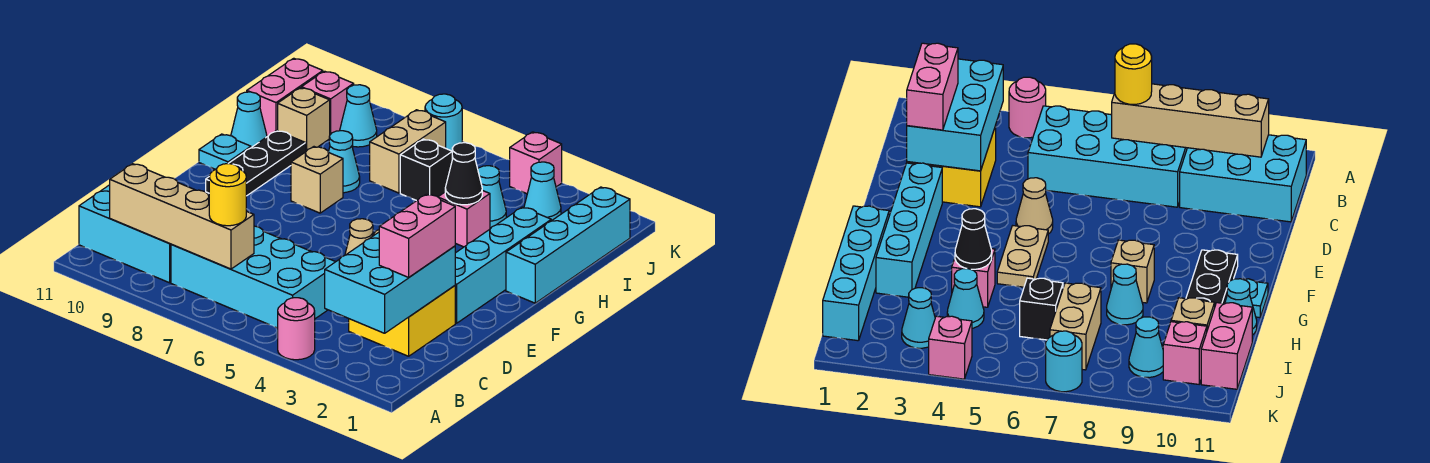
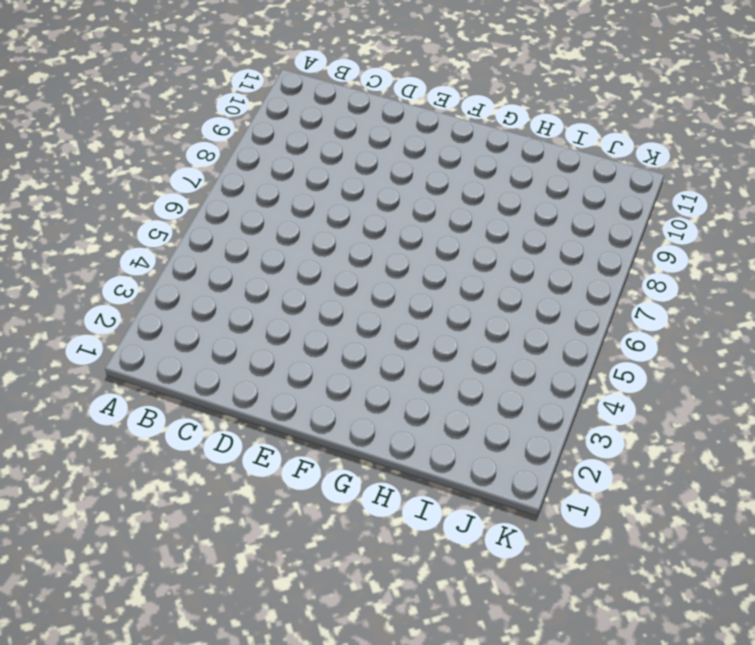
none -> pink round brick A4 level 1
none -> cyan brick B5:C8 level 1
none -> cyan brick B9:C11 level 1

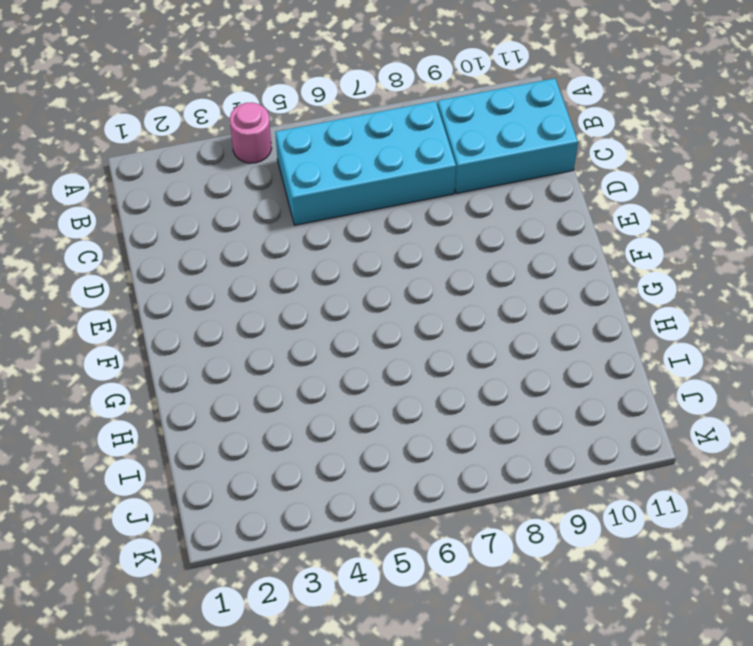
none -> yellow brick C2:D3 level 1
none -> cyan brick E2:H2 level 1
none -> tan cone E5 level 1

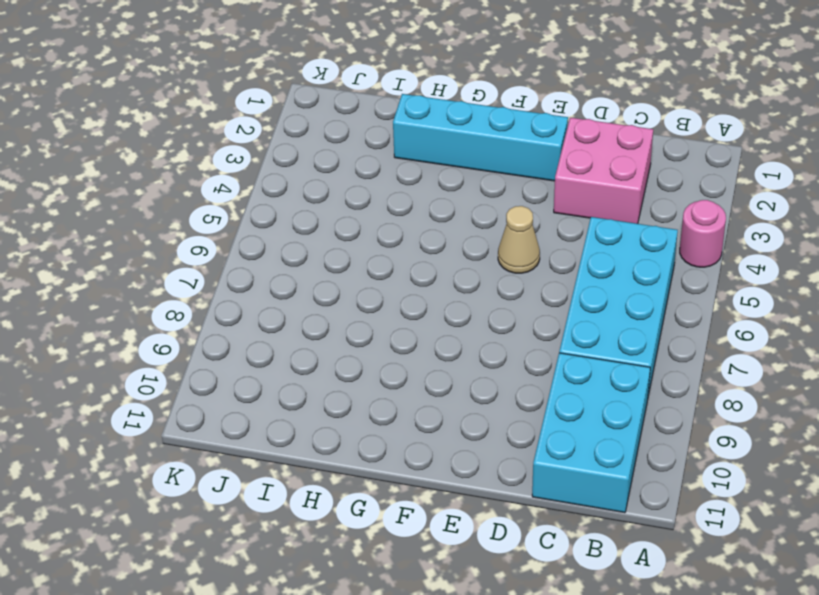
pink brick C2:D3 level 1 -> yellow brick C2:D3 level 1
none -> tan plate F5:G5 level 1
none -> black plate F10:H10 level 1
none -> cyan brick G1:J1 level 1

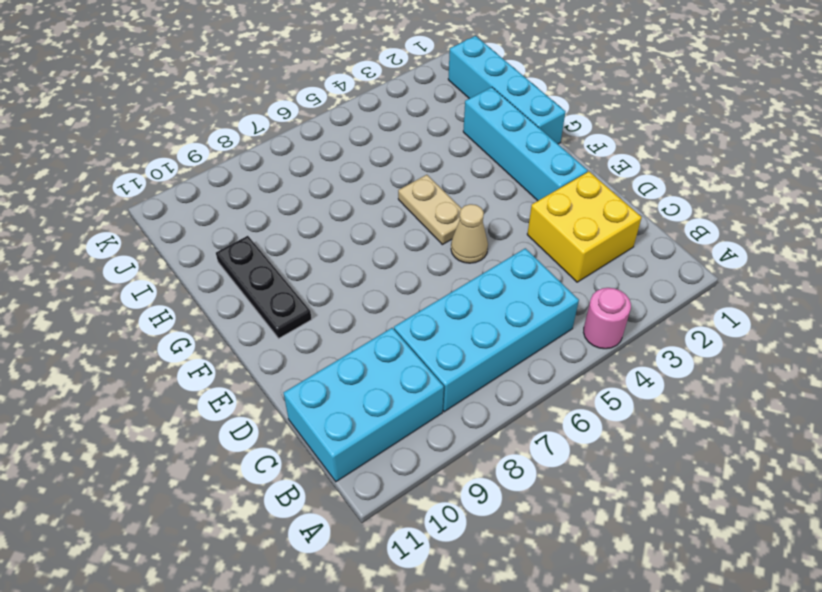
none -> tan brick G8 level 1
none -> cyan plate G11 level 1
none -> pink brick H4 level 1

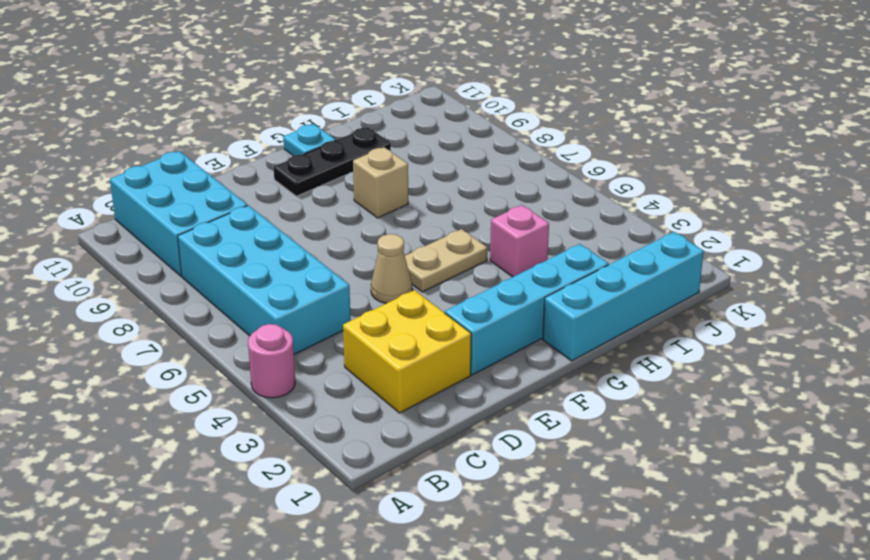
none -> cyan cone H8 level 1
none -> cyan cone H11 level 1
none -> cyan cone I4 level 1

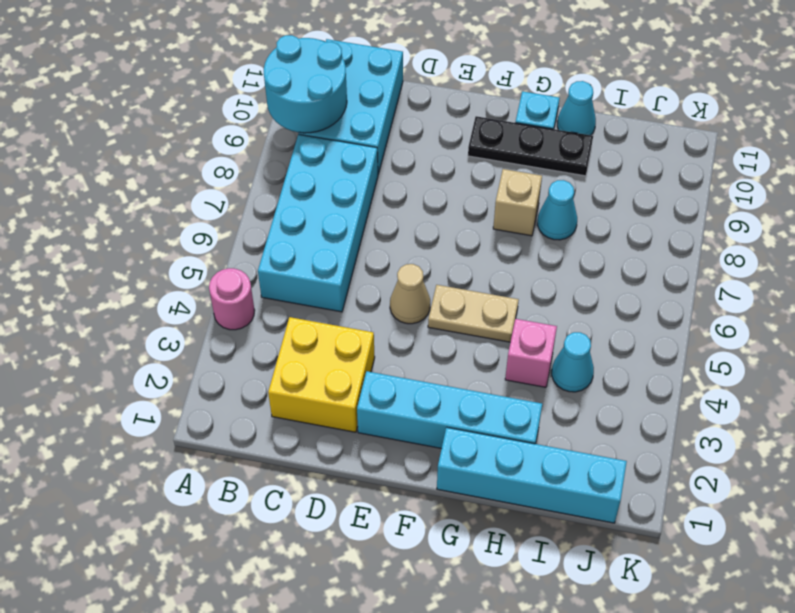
cyan round brick A9:B10 level 2 -> tan brick B7:B10 level 2
none -> black brick I6 level 1
none -> tan brick I7:J7 level 1
none -> tan brick I10 level 1

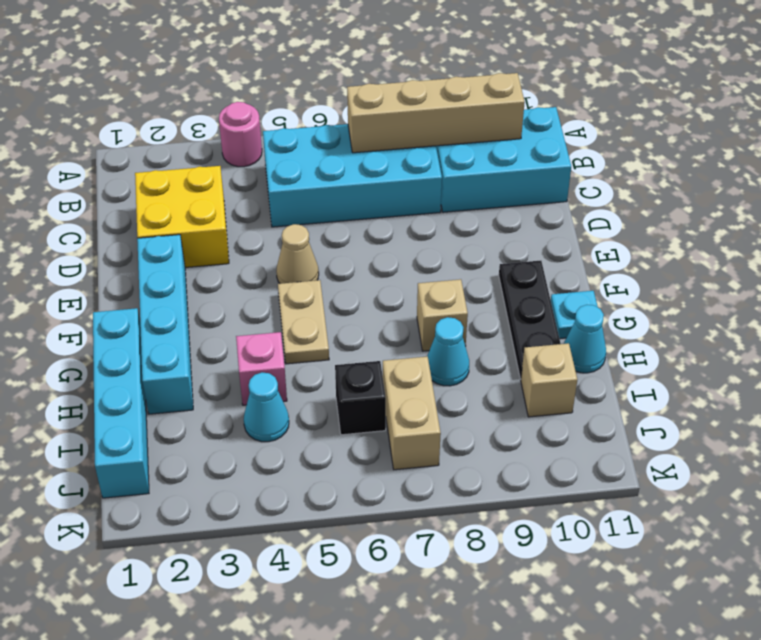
none -> pink brick I11:J11 level 1
none -> cyan cone J3 level 1
none -> cyan cone J9 level 1

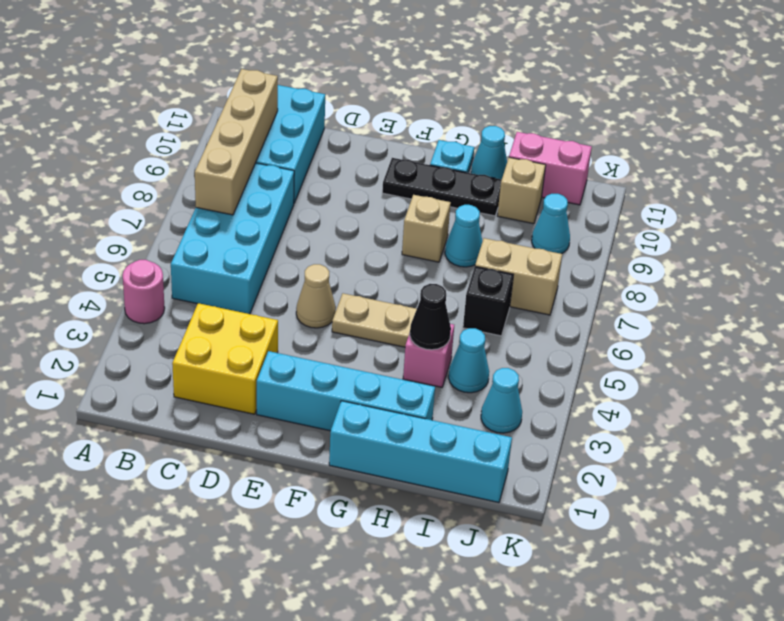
none -> pink brick J10 level 1
none -> pink brick K4 level 1
none -> cyan round brick K7 level 1

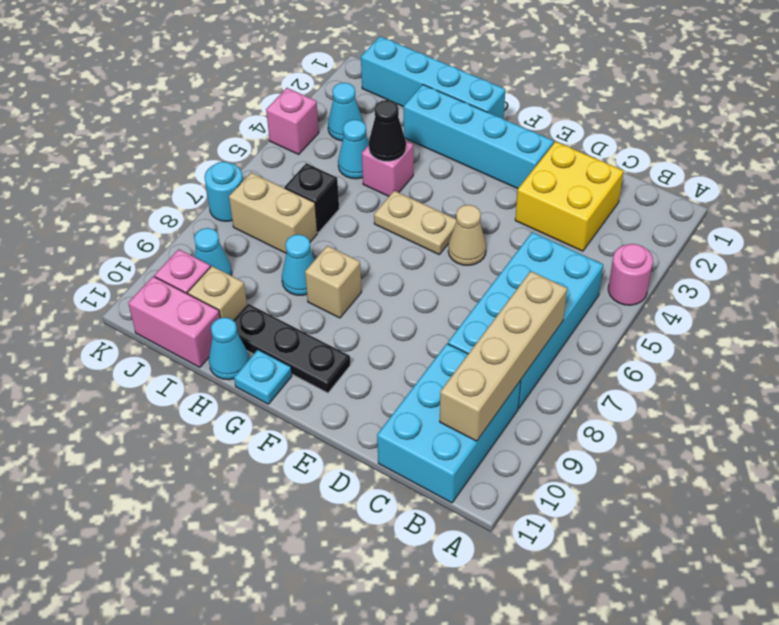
none -> cyan brick B2:D3 level 2
none -> yellow round brick B7 level 3
none -> pink brick C2:D2 level 3

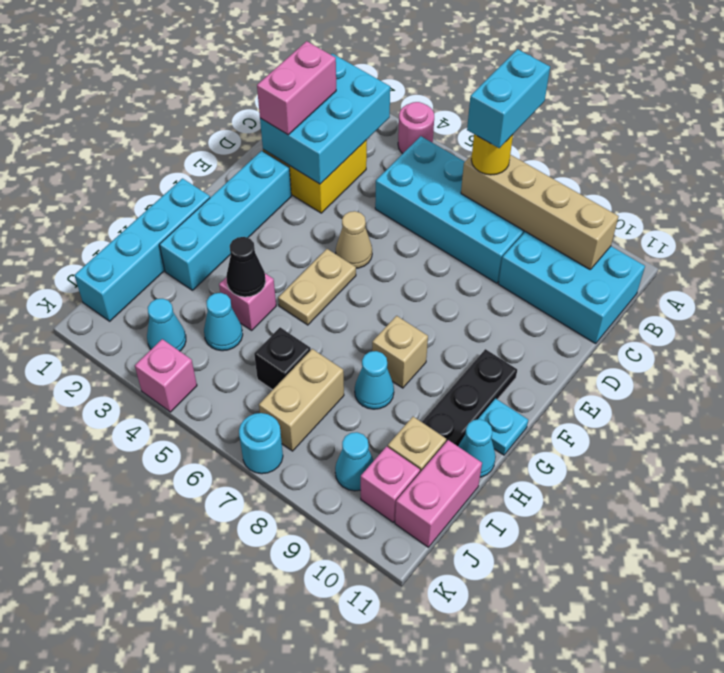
cyan brick A7:B7 level 4 -> none

